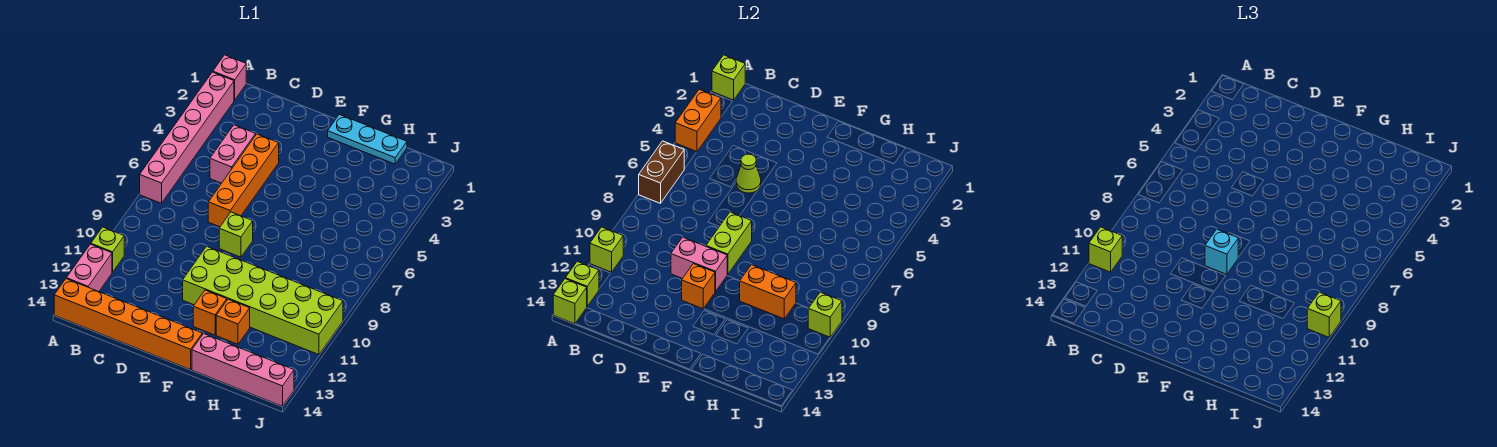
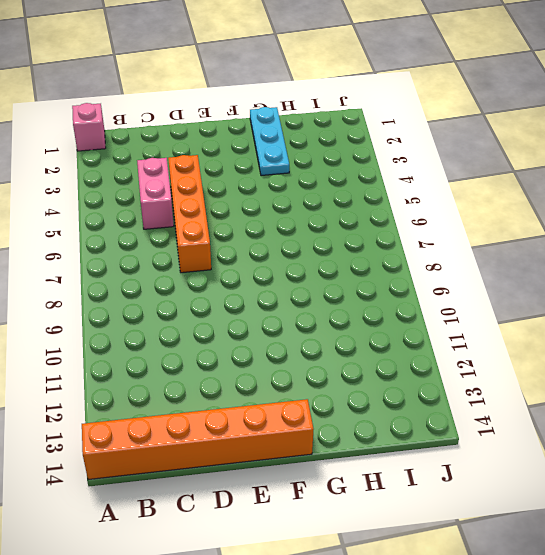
cyan plate G1:G3 level 1 -> cyan plate F1:H1 level 1
none -> pink brick A2:A7 level 1
none -> lime brick A11 level 1
none -> pink brick A12:A13 level 1

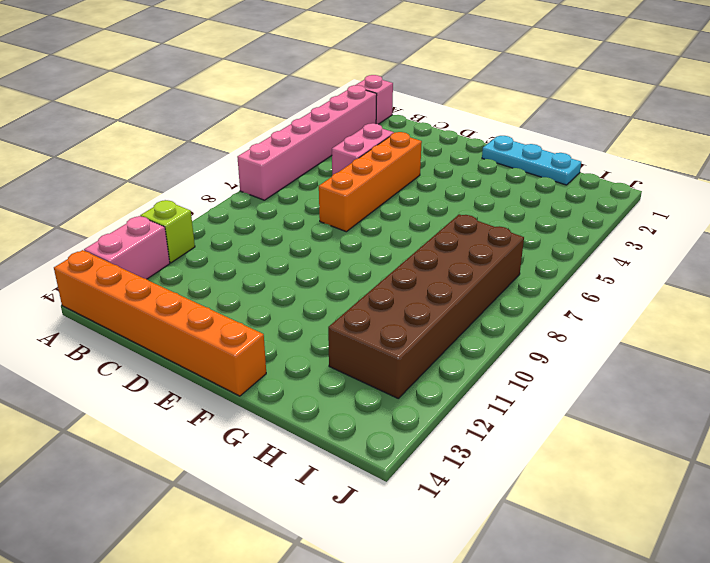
brown brick H7:I12 level 1 -> lime brick E10:J11 level 1
none -> lime brick E8 level 1
none -> orange brick F12 level 1
none -> orange brick G12 level 1

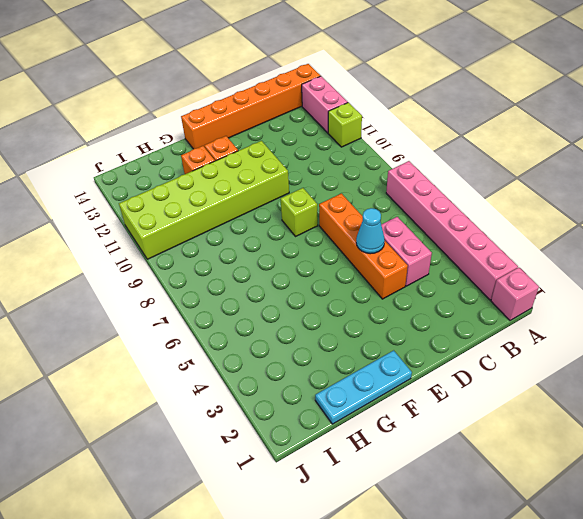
cyan cone D5 level 2 -> lime cone D5 level 2
none -> pink brick G14:J14 level 1
none -> lime brick A1 level 2
none -> orange brick A3:A4 level 2

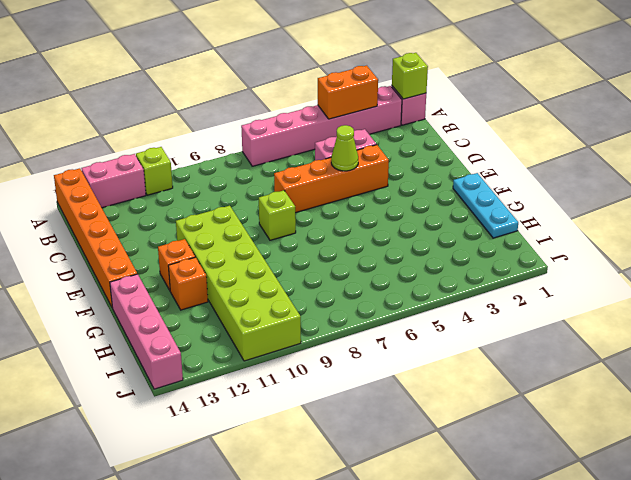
none -> brown brick A6:A7 level 2
none -> lime brick A11 level 2
none -> lime brick A13 level 2

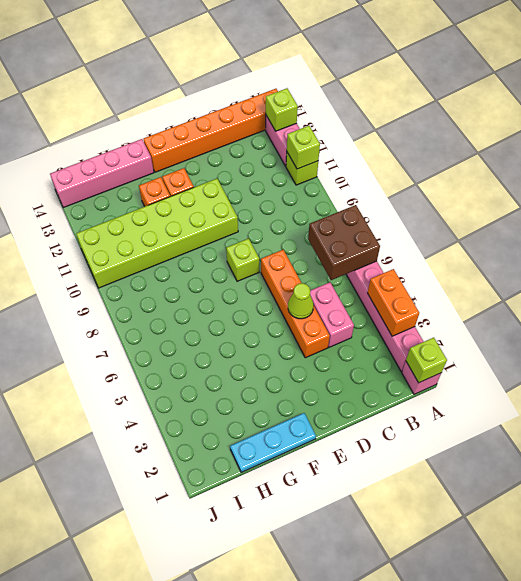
brown brick A6:B7 level 2 -> brown brick A6:A7 level 2
none -> lime brick A14 level 2
none -> pink brick D10:E10 level 2
none -> lime brick E8:E9 level 2

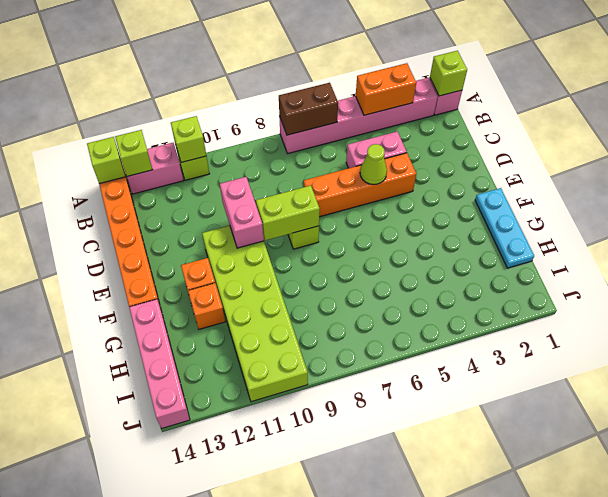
none -> orange brick E11 level 2
none -> orange brick G10:H10 level 2
none -> lime brick J10 level 2

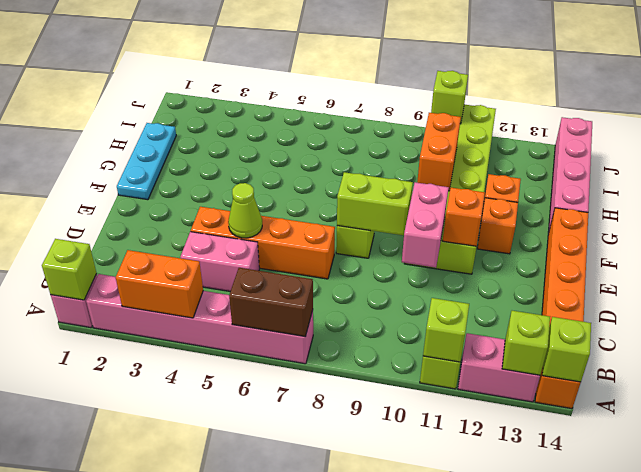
none -> lime brick A11 level 3
none -> cyan brick E9 level 3
none -> lime brick J10 level 3

